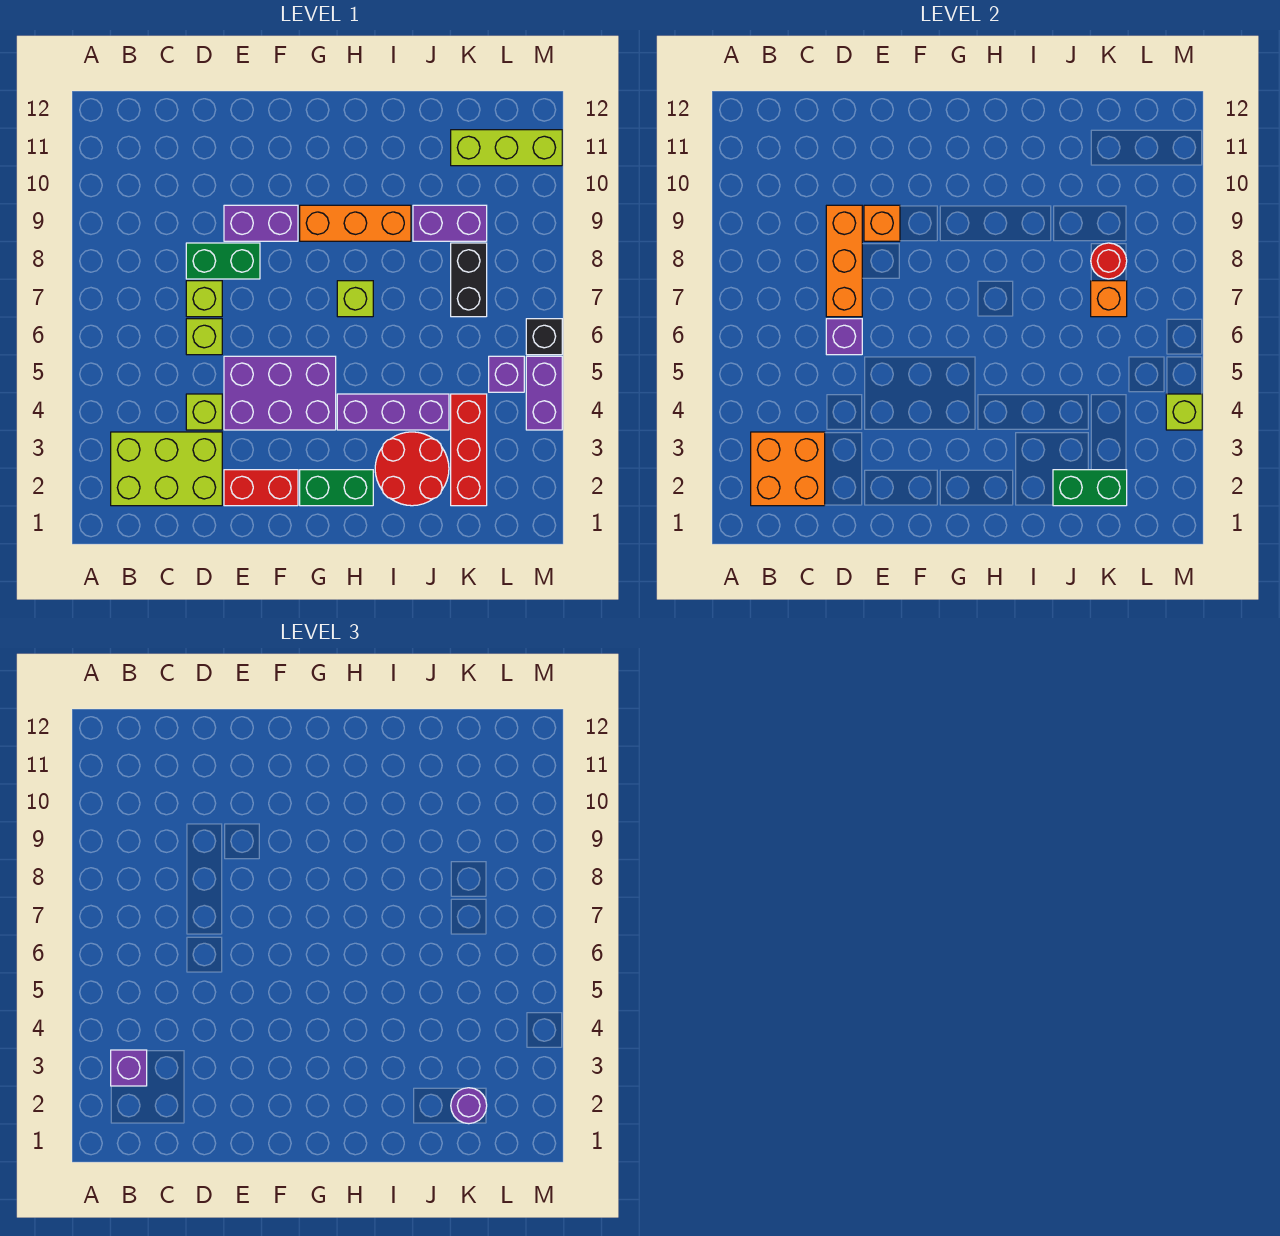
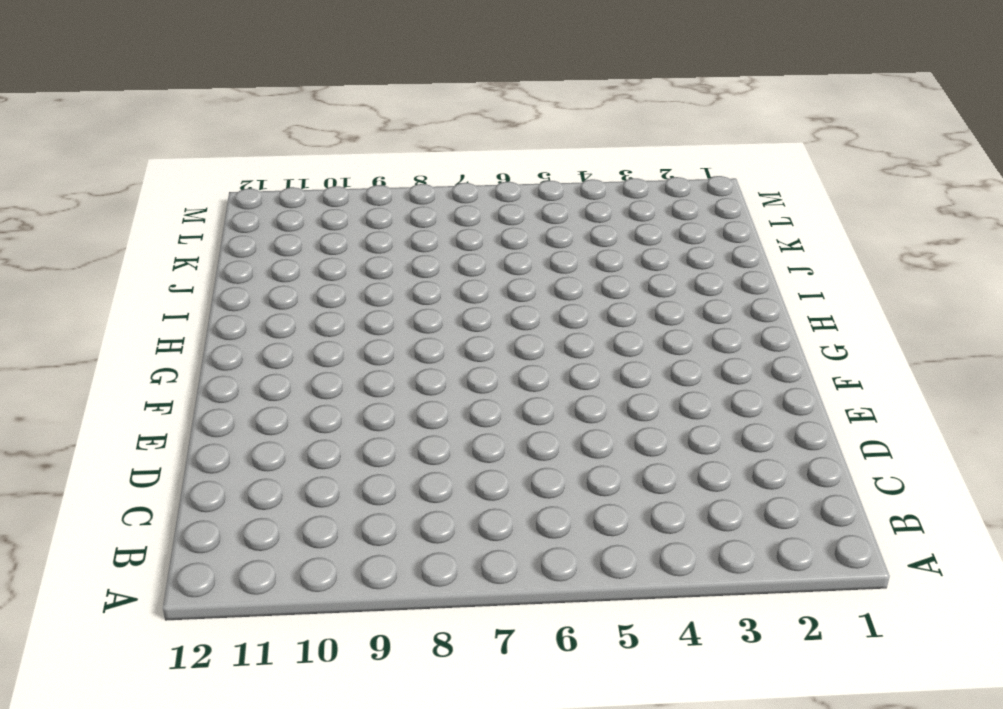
none -> lime brick B2:D3 level 1
none -> lime brick D4 level 1
none -> lime brick D6 level 1
none -> lime brick D7 level 1

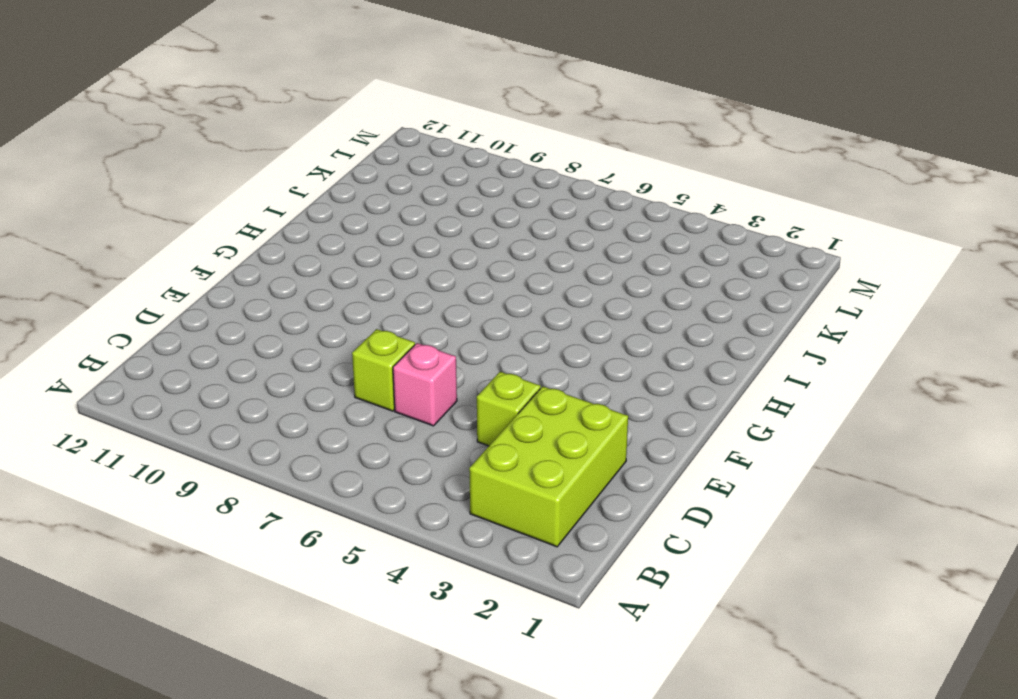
pink brick D6 level 1 -> lime brick D6 level 1
none -> green brick D8:E8 level 1
none -> red brick E2:F2 level 1
none -> purple brick E4:G5 level 1
none -> purple brick E9:F9 level 1

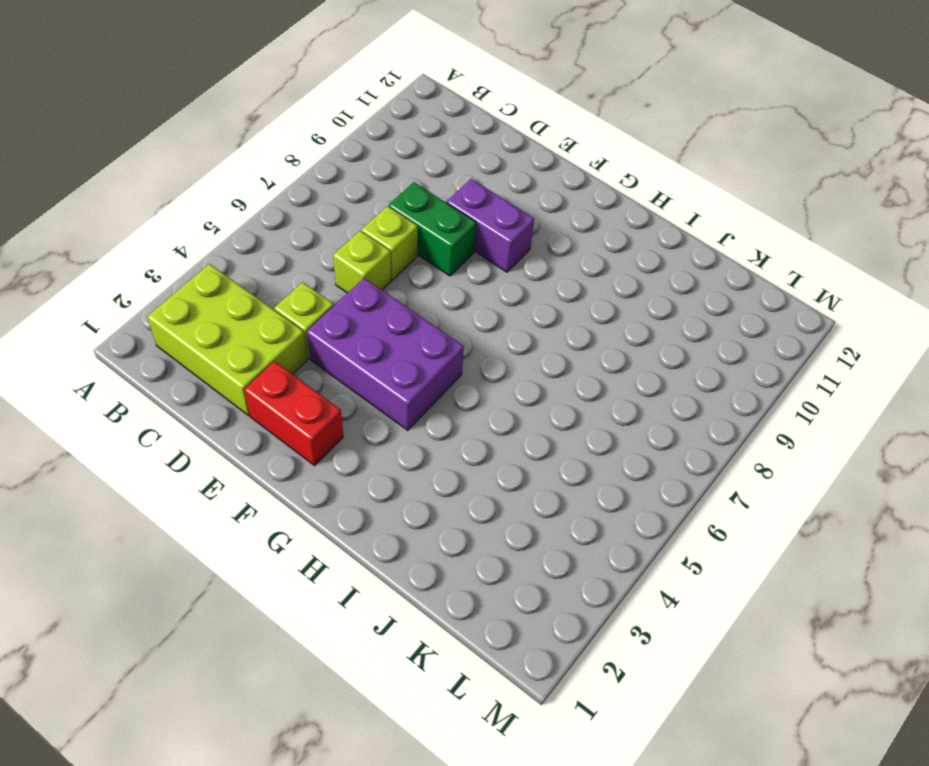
none -> green brick G2:H2 level 1
none -> orange brick G9:I9 level 1
none -> purple brick H4:J4 level 1
none -> lime brick H7 level 1

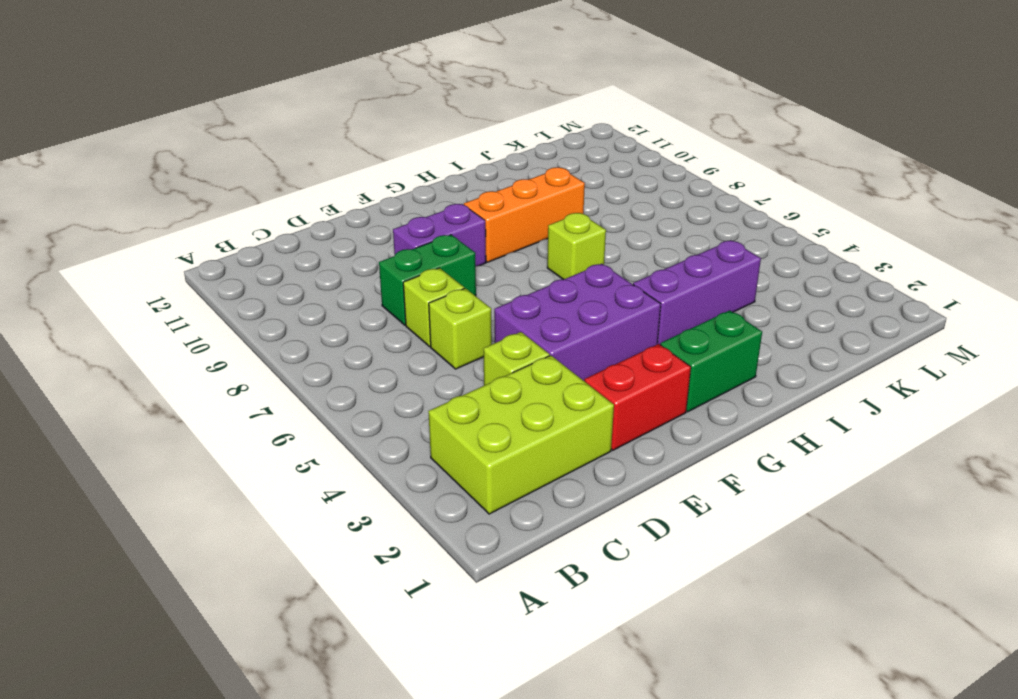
none -> red round brick I2:J3 level 1
none -> purple brick J9:K9 level 1
none -> red brick K2:K4 level 1
none -> black brick K7:K8 level 1

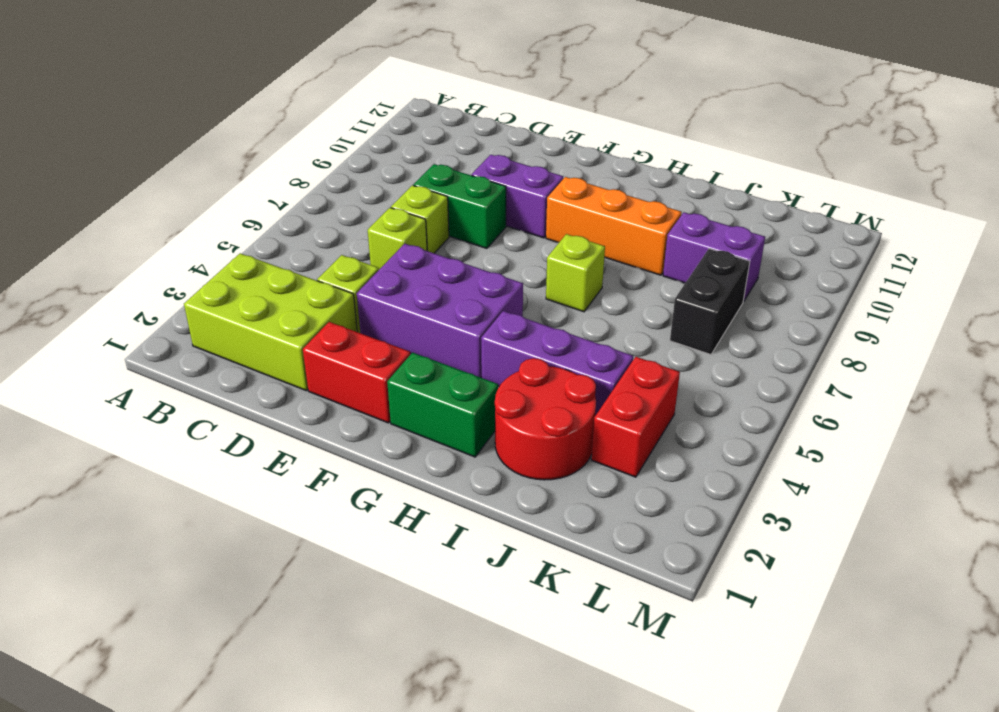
red brick K3:K4 level 1 -> red brick K2:K4 level 1
none -> lime brick K11:M11 level 1
none -> purple brick L5 level 1
none -> purple brick M4:M5 level 1
none -> black brick M6 level 1

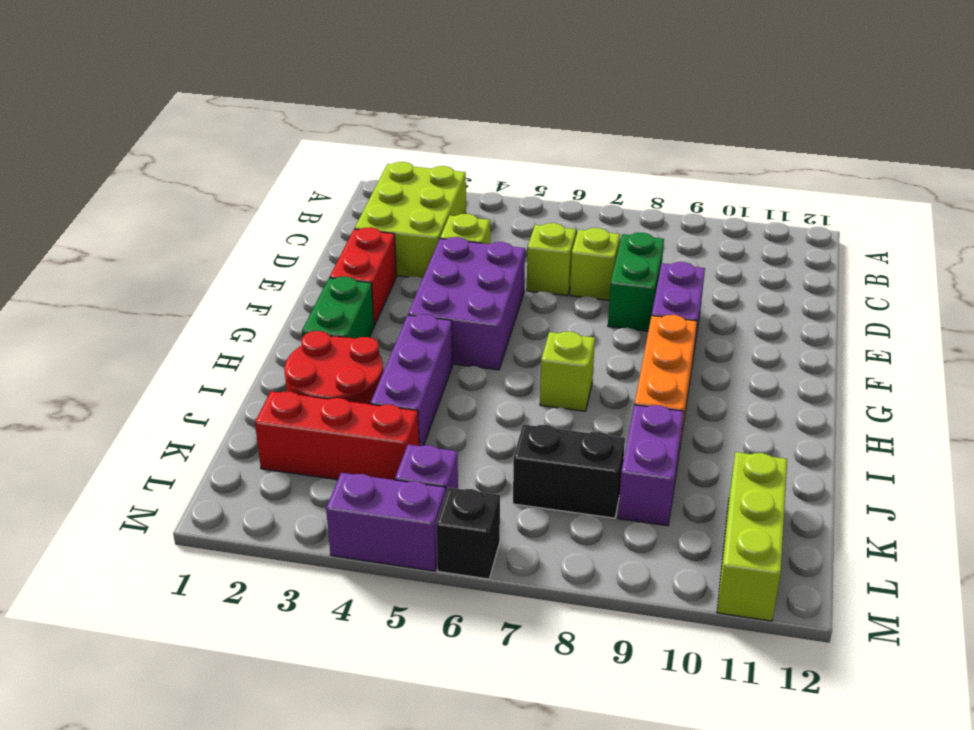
none -> orange brick B2:C3 level 2
none -> purple brick D6 level 2
none -> orange brick D7:D9 level 2
none -> orange brick E9 level 2

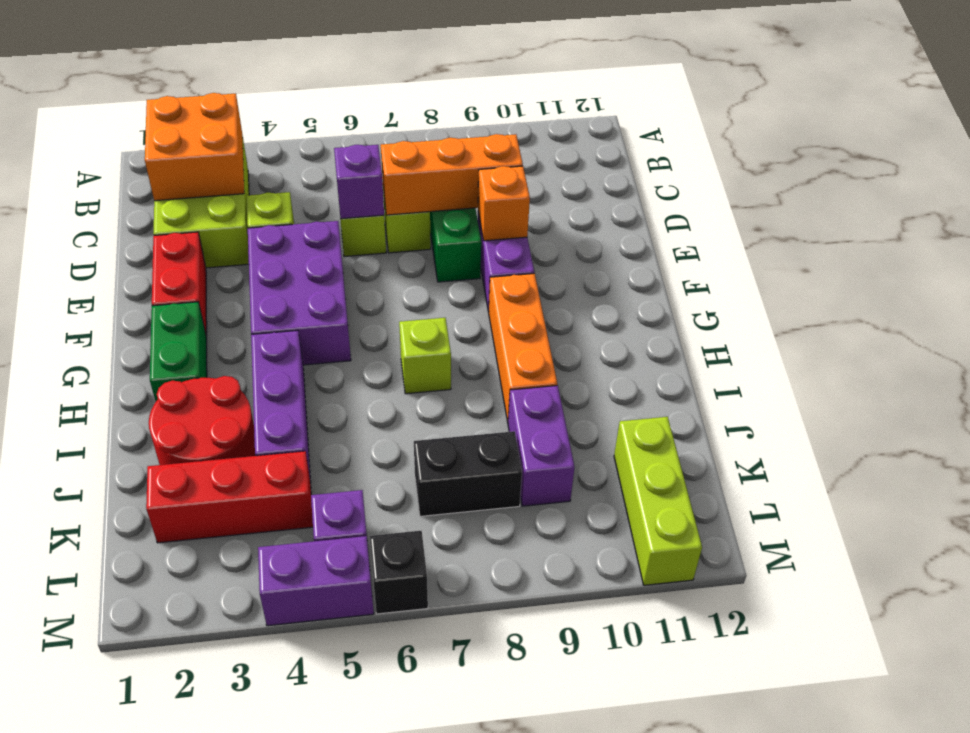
none -> green brick J2:K2 level 2
none -> orange brick K7 level 2
none -> red round brick K8 level 2
none -> lime brick M4 level 2

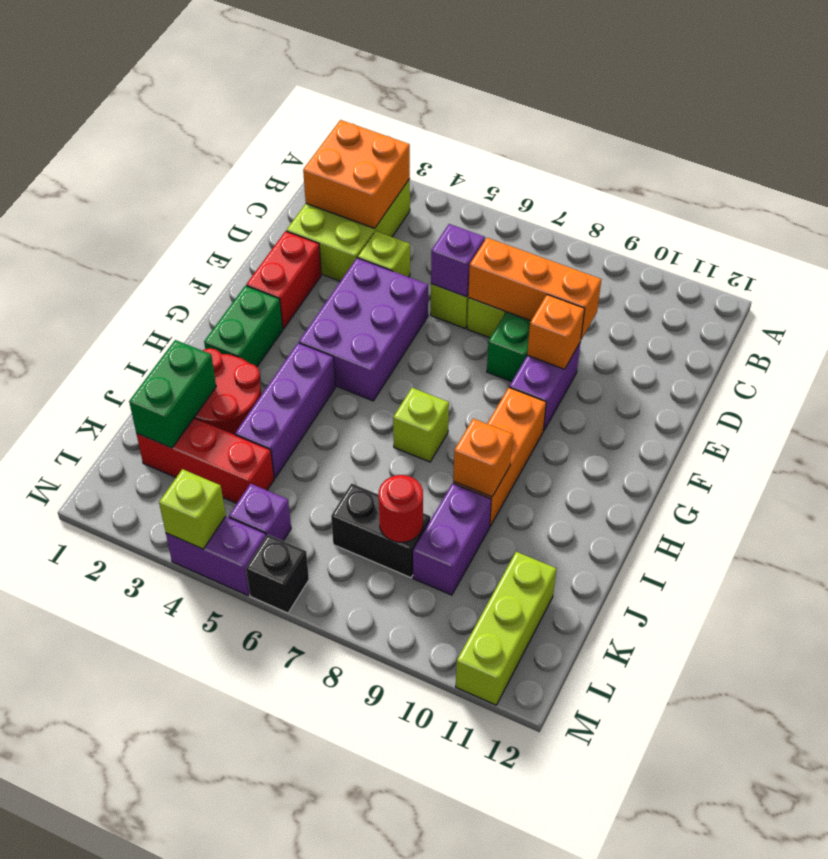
orange brick I9 level 2 -> orange brick K7 level 2
none -> purple brick B3 level 3
none -> purple round brick K2 level 3

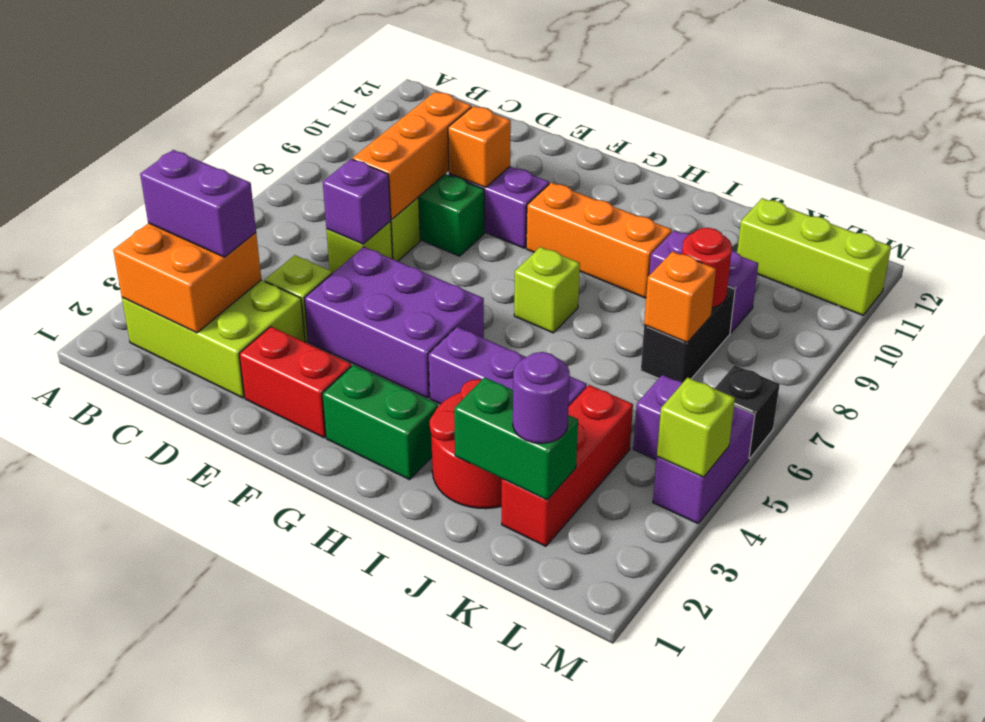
purple brick B3:C3 level 3 -> purple brick B3 level 3

